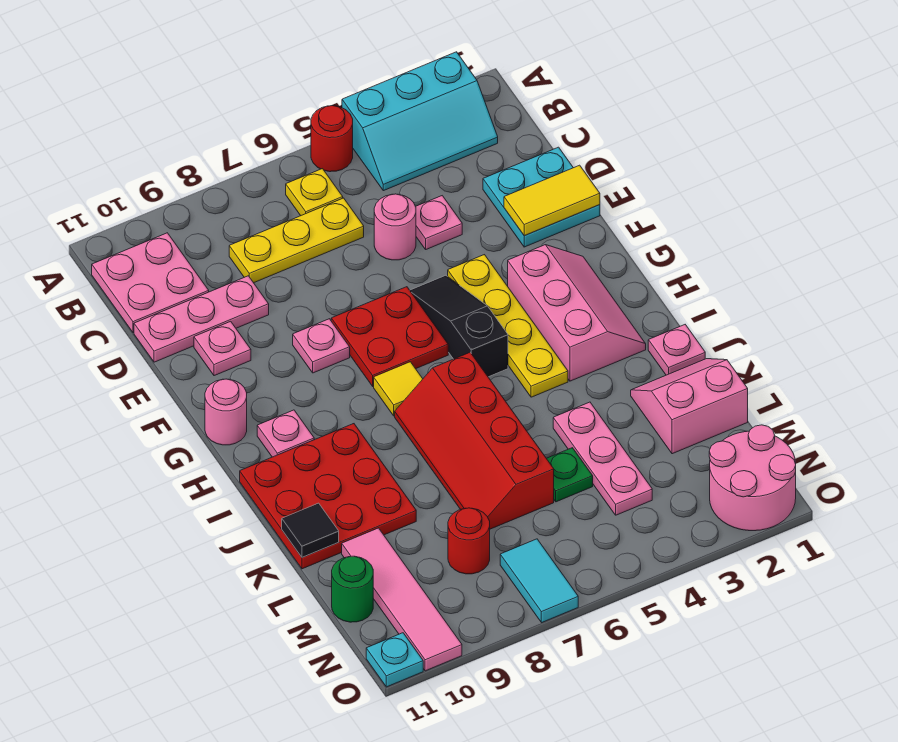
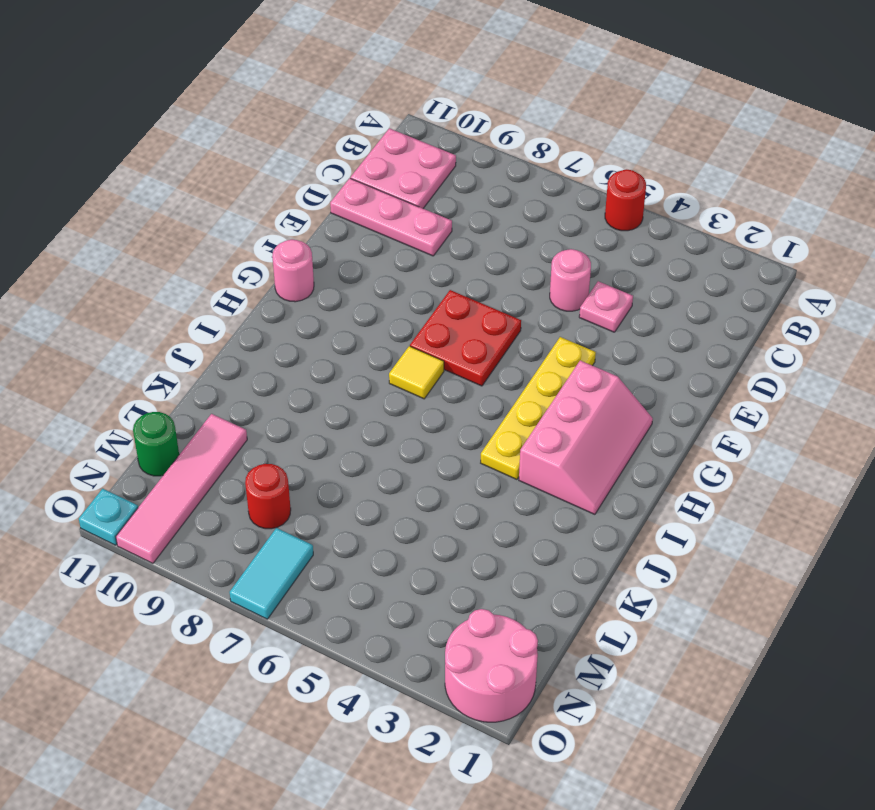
none -> cyan slope A2:B4 level 1 top A
none -> yellow plate B6 level 1
none -> yellow plate C6:C8 level 1
none -> cyan plate D1:E2 level 1

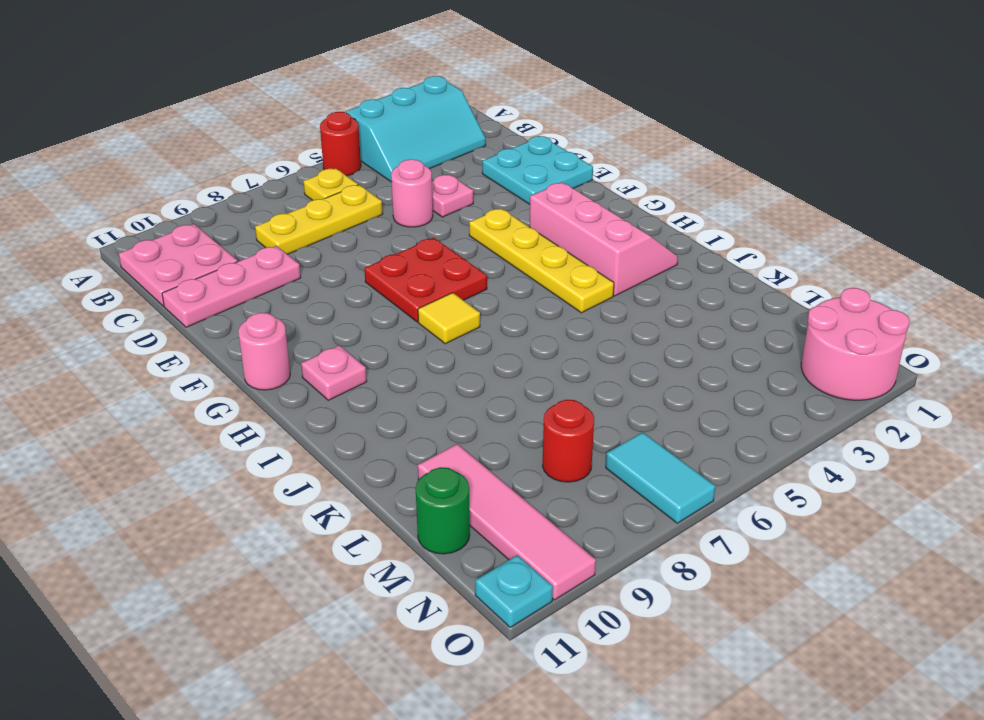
none -> pink plate E10 level 1
none -> black slope F5:H5 level 1 top H
none -> pink plate F8 level 1
none -> red slope I6:L7 level 1 top 6

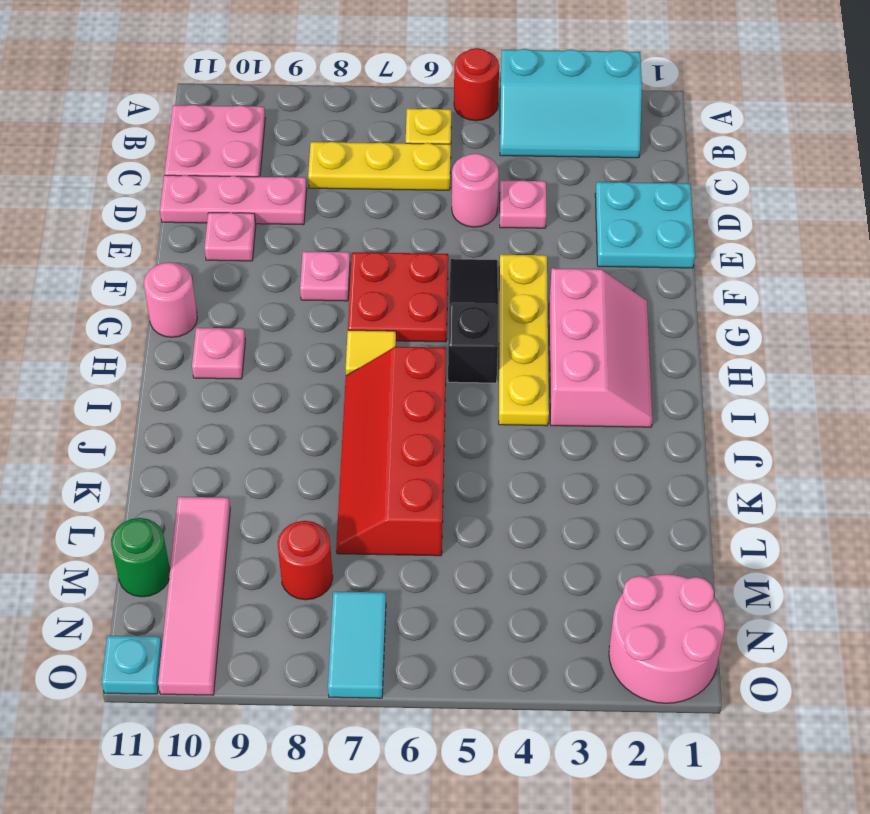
none -> red plate I9:K11 level 1
none -> pink plate J1 level 1
none -> pink slope K1:L2 level 1 top L
none -> pink plate K4:M4 level 1

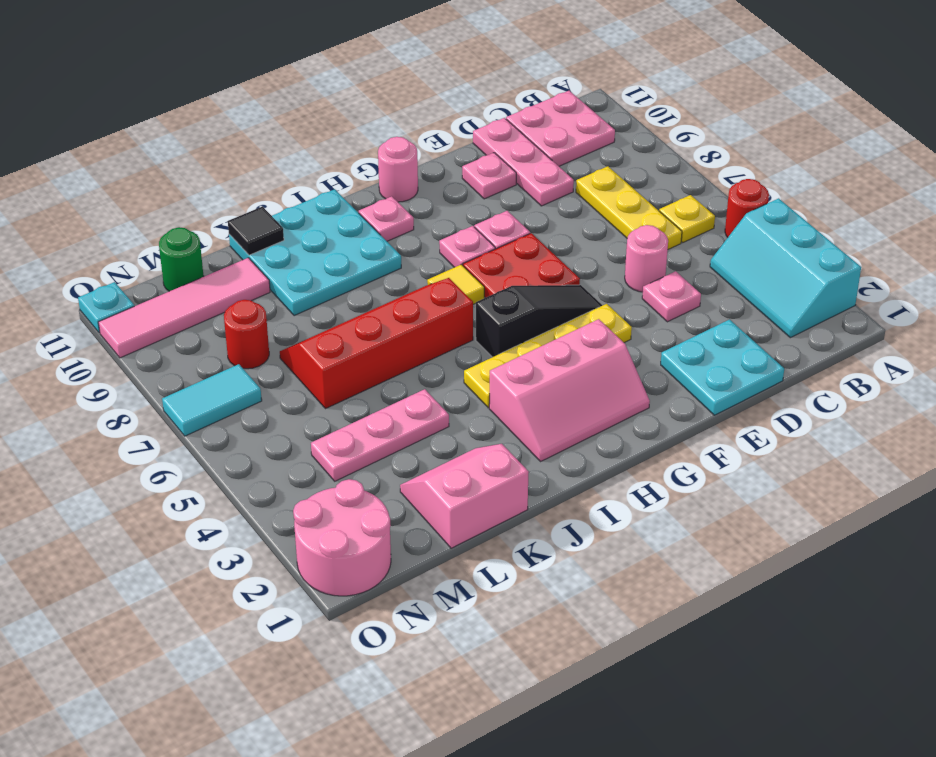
pink plate G8 level 1 -> pink plate J1 level 1
cyan plate I9:K11 level 1 -> red plate I9:K11 level 1
pink slope K1:L2 level 1 top 1 -> pink slope K1:L2 level 1 top L
none -> green plate L5 level 1
none -> yellow tile E1:E2 level 2

